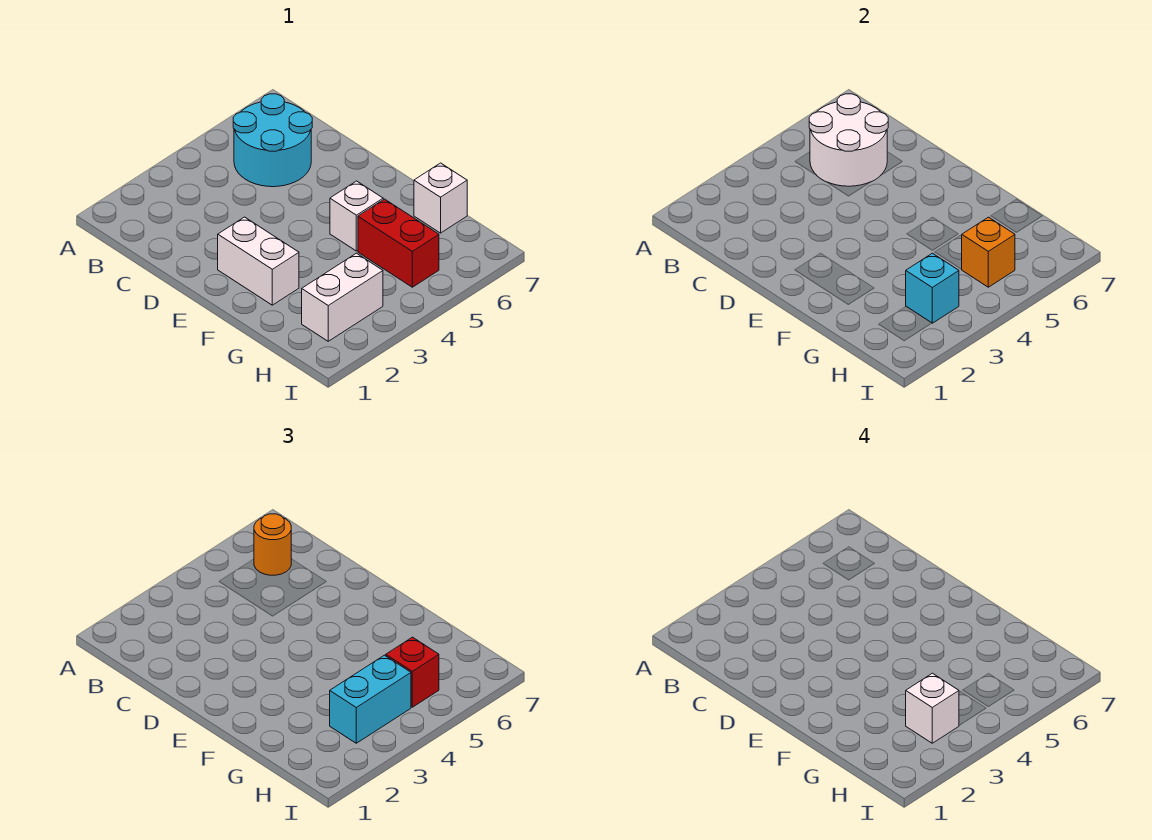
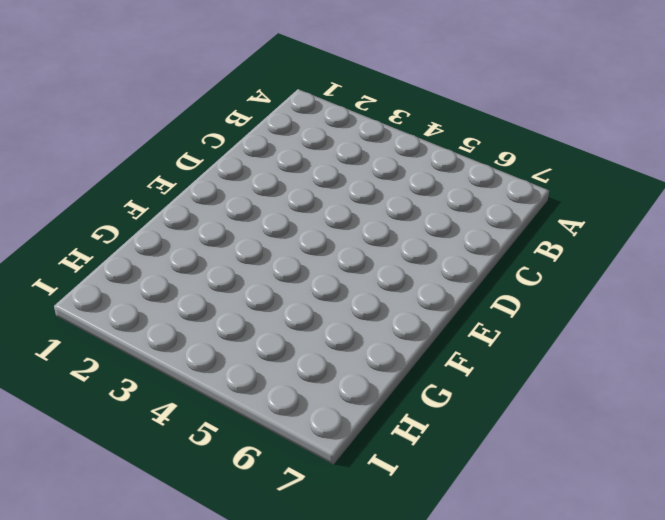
none -> cyan round brick B5:C6 level 1
none -> white brick E2:F2 level 1
none -> white brick F5 level 1

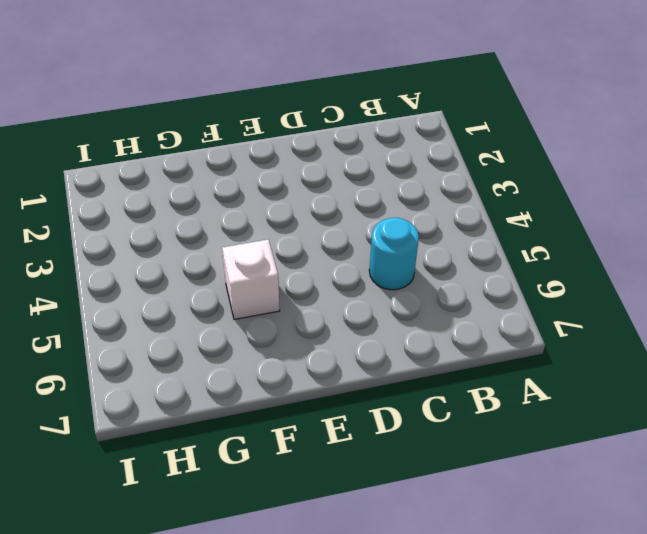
cyan round brick C5 level 1 -> cyan round brick B5:C6 level 1
none -> white brick E2:F2 level 1
none -> red brick G5:H5 level 1
none -> white brick G7 level 1

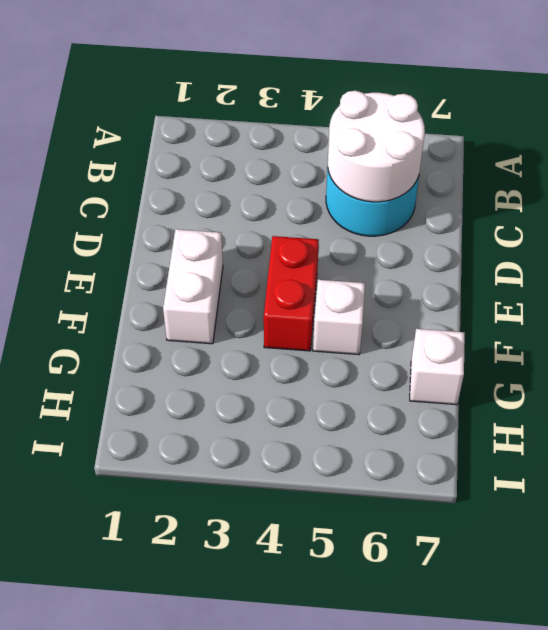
red brick E4:F4 level 1 -> red brick G5:H5 level 1
none -> white brick H2:H3 level 1
none -> cyan brick H3 level 2
none -> orange brick H5 level 2

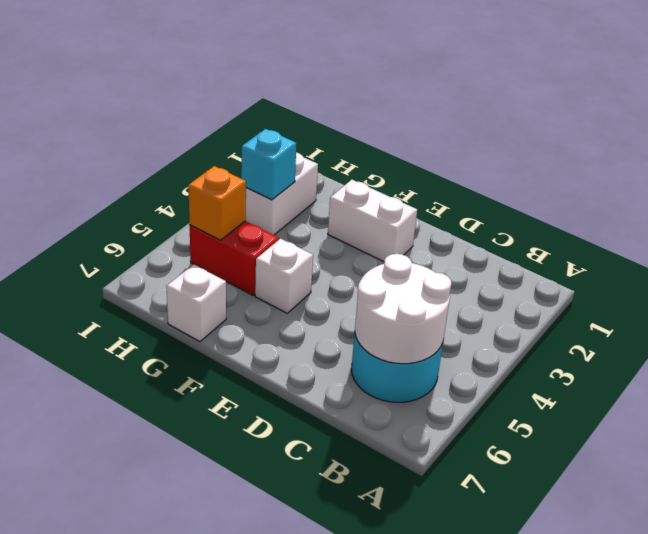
none -> orange round brick B6 level 3
none -> cyan brick H3:H4 level 3
none -> red brick H5 level 3

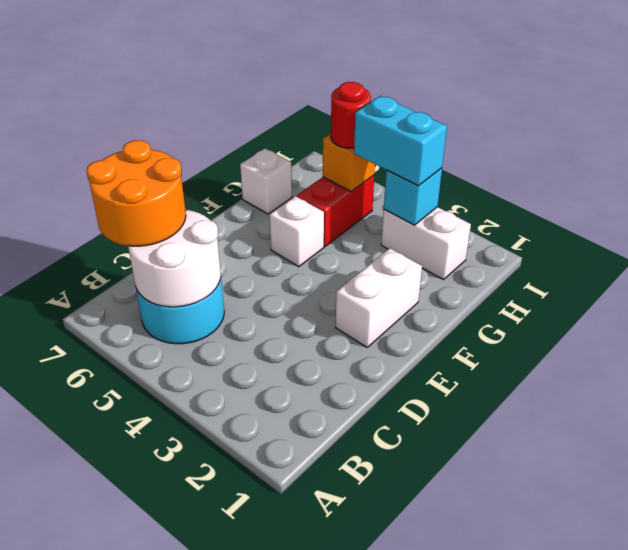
orange round brick B6:C7 level 3 -> orange round brick B6 level 3
red round brick H5 level 3 -> red brick H5 level 3
none -> white brick H3 level 4

